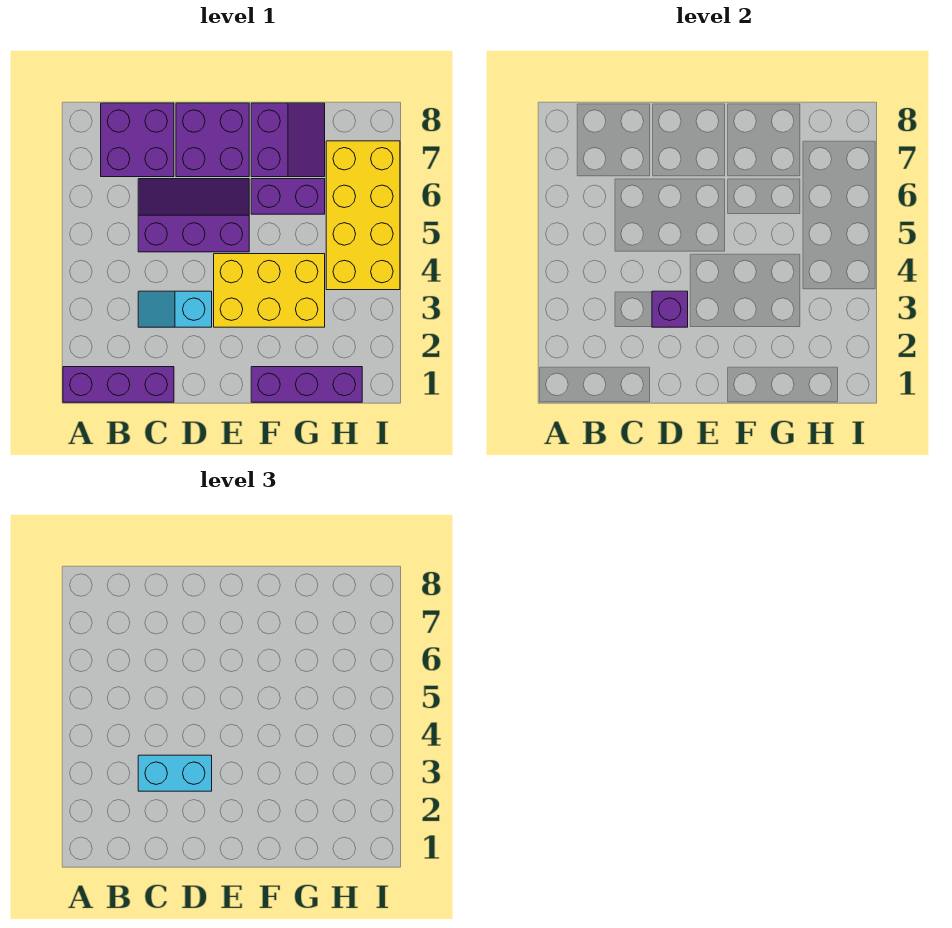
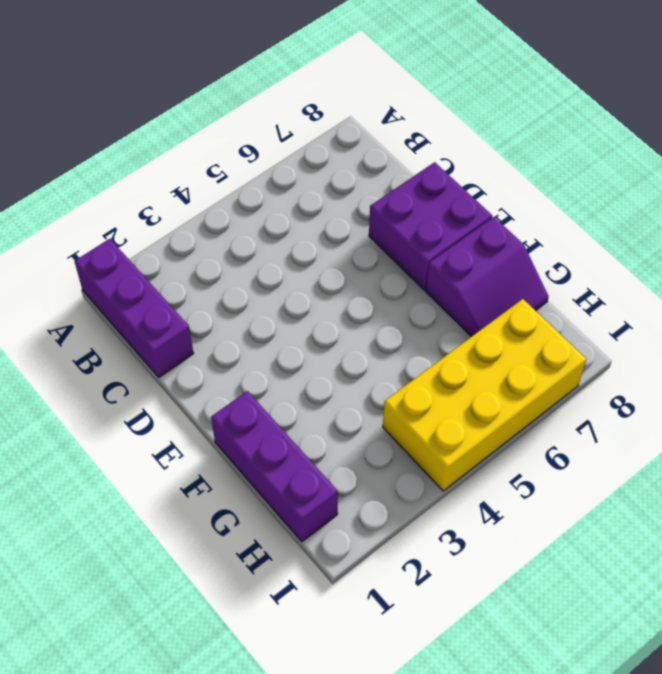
none -> purple brick B7:C8 level 1
none -> cyan slope C3:D3 level 1 top D
none -> purple slope C5:E6 level 1 top 5

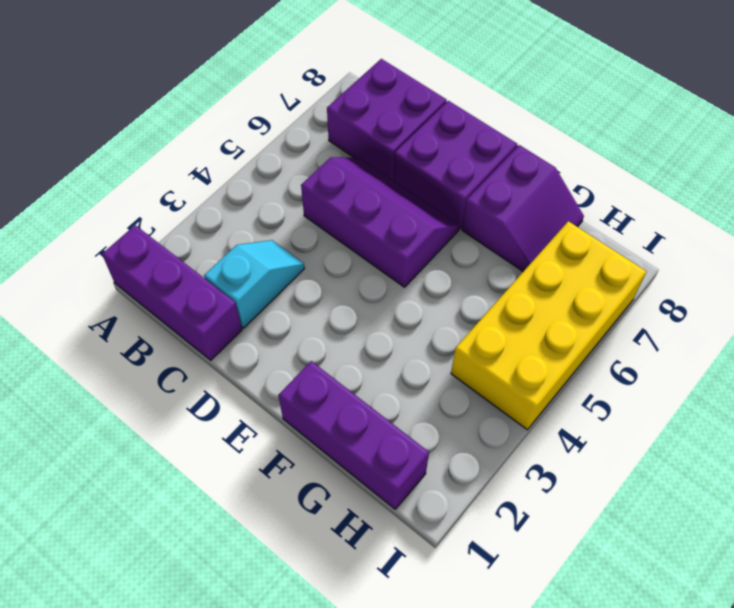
cyan slope C2:C3 level 1 top 2 -> cyan slope C3:D3 level 1 top D
none -> yellow brick E3:G4 level 1
none -> purple brick F6:G6 level 1
none -> purple brick D3 level 2

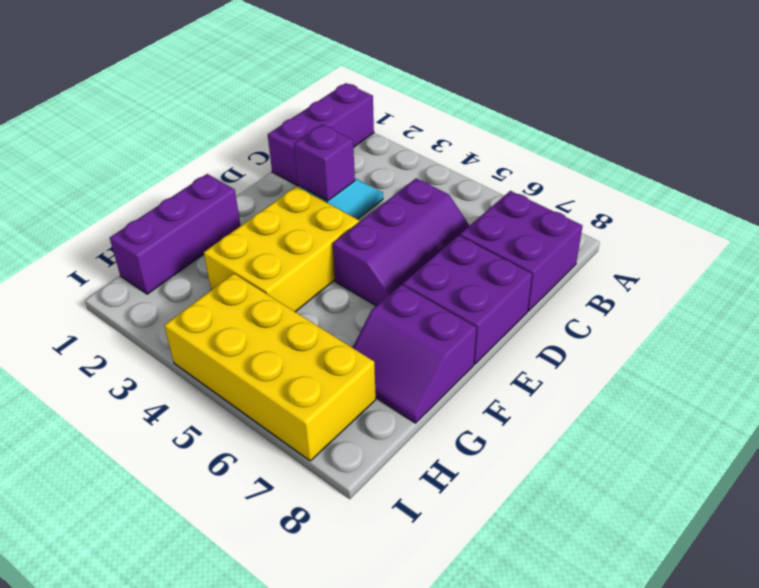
none -> purple brick F6:G6 level 1
none -> cyan brick C3:D3 level 3

